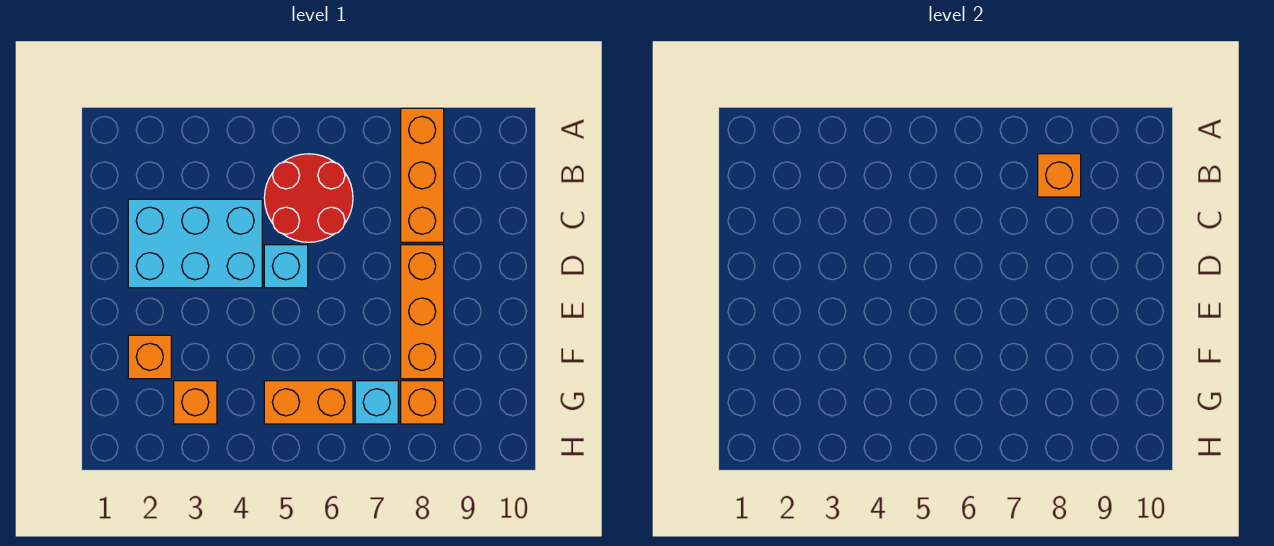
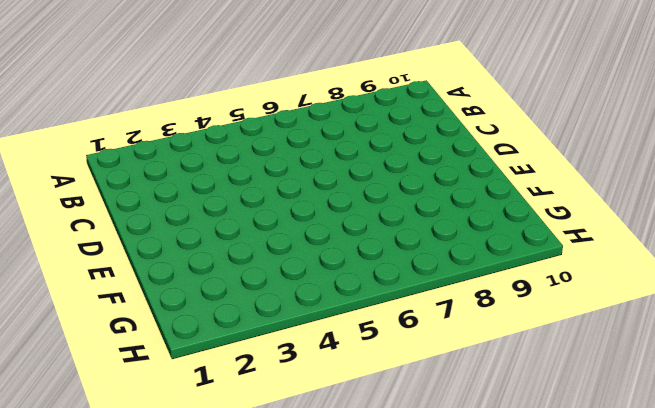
none -> orange brick A8:C8 level 1
none -> red round brick B5:C6 level 1

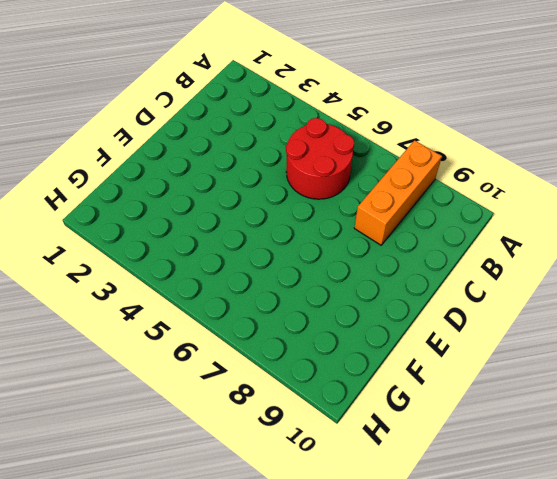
none -> cyan brick C2:D4 level 1
none -> cyan brick D5 level 1

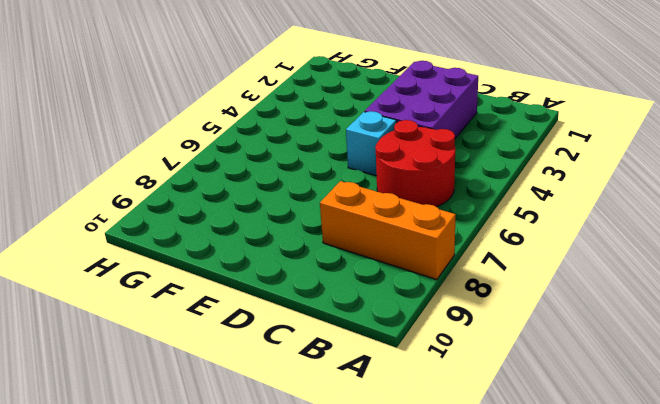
purple brick C2:D4 level 1 -> cyan brick C2:D4 level 1
none -> orange brick D8:F8 level 1
none -> orange brick F2 level 1

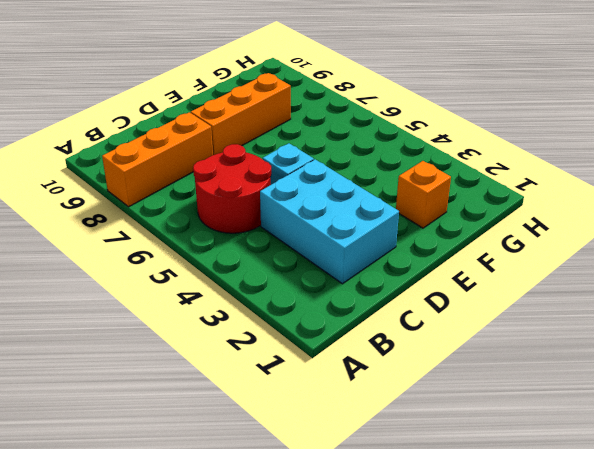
none -> orange brick G3 level 1
none -> orange brick G5:G6 level 1

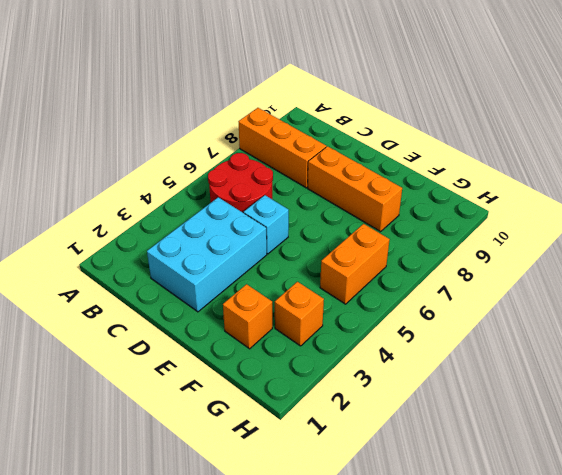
none -> cyan brick G7 level 1
none -> orange brick G8 level 1

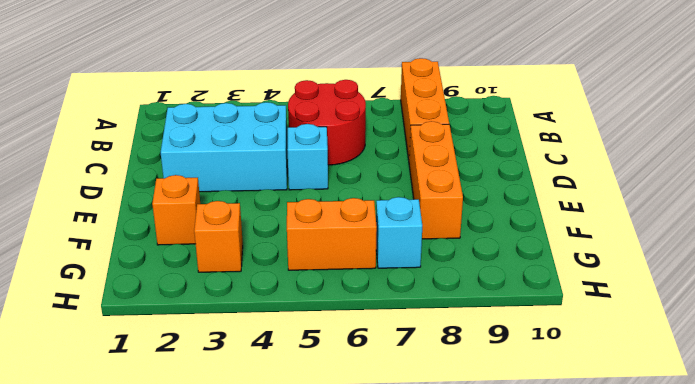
none -> orange brick G8 level 1
none -> orange brick B8 level 2

